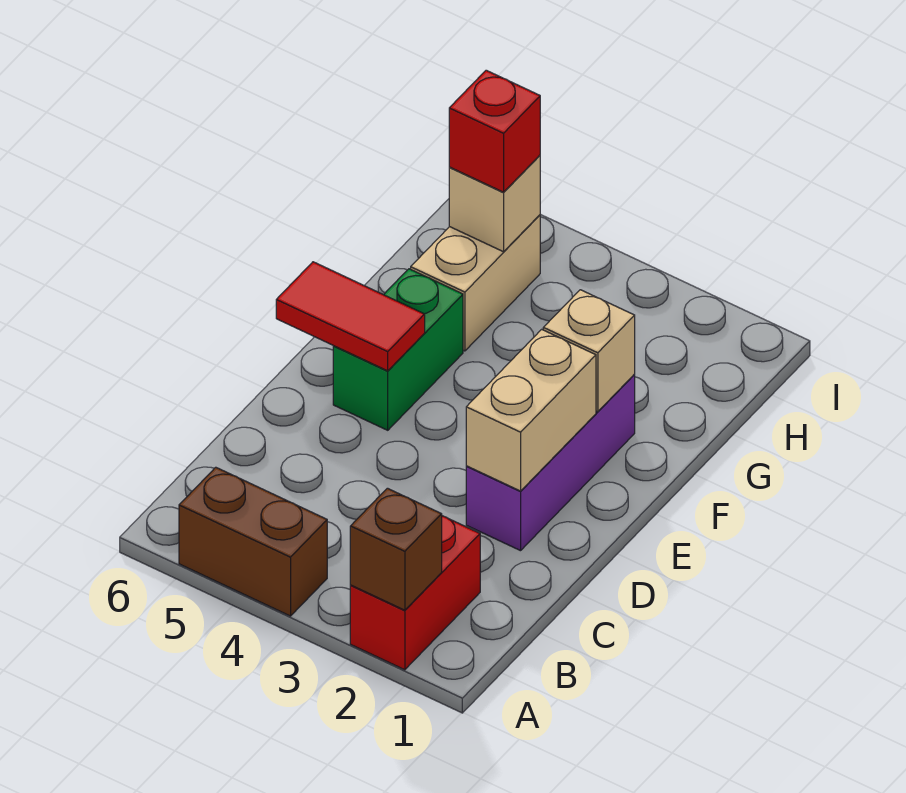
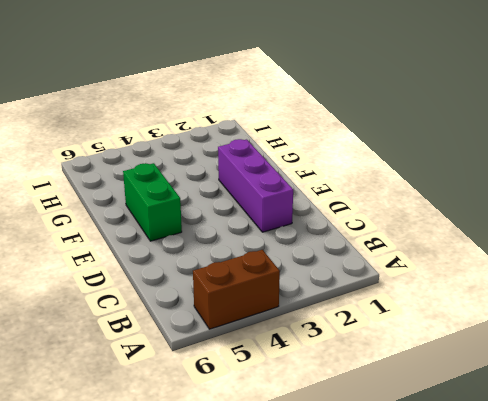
none -> red brick A2:B2 level 1
none -> tan brick G5:H5 level 1

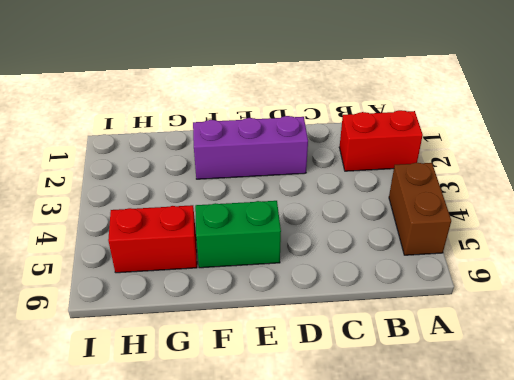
red brick G5:H5 level 1 -> tan brick G5:H5 level 1
none -> brown brick A2 level 2
none -> tan brick D2:E2 level 2

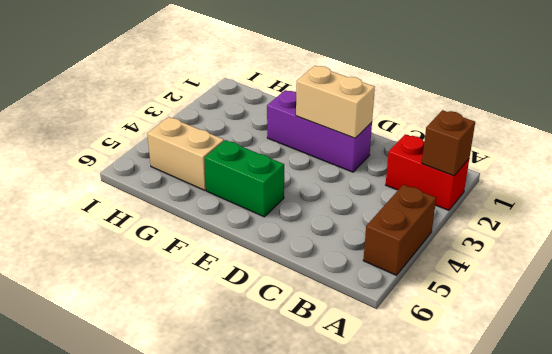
none -> red tile E5:E6 level 2
none -> tan brick F2 level 2

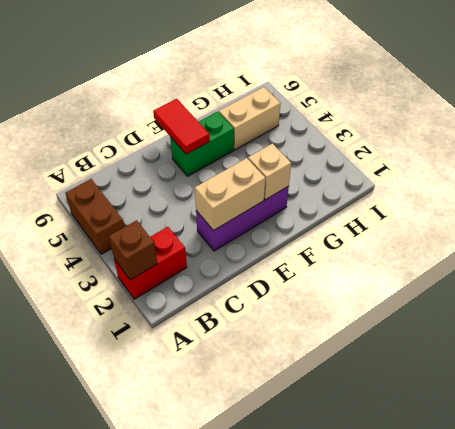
none -> tan brick H5 level 2
none -> red brick H5 level 3

